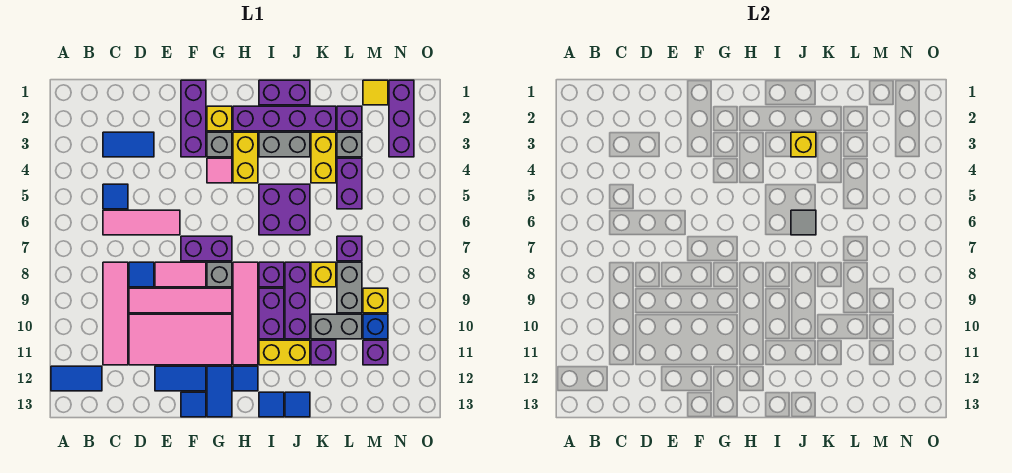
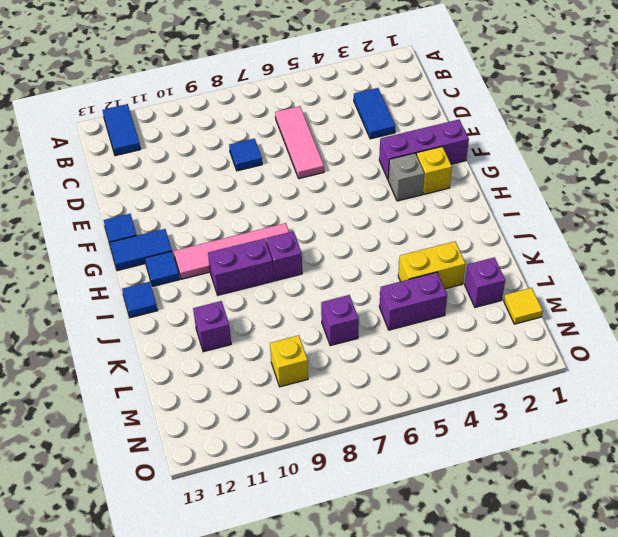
none -> blue tile C5 level 1
none -> pink tile C8:C11 level 1
none -> pink tile D9:G9 level 1
none -> pink tile D10:G11 level 1

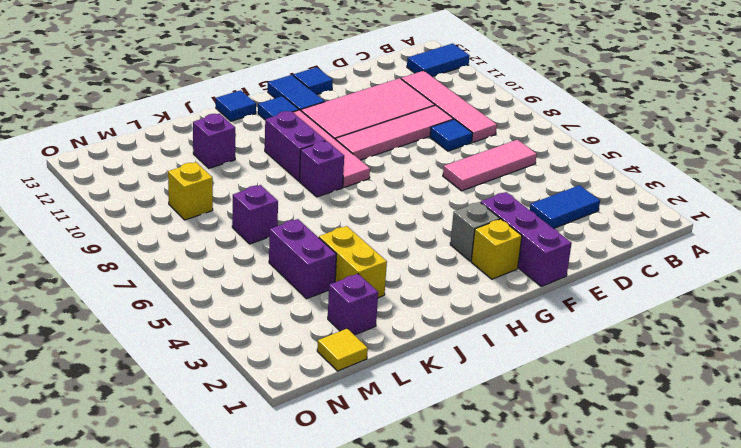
none -> blue tile C5 level 1
none -> pink tile E8:F8 level 1
none -> blue tile E12:F12 level 1
none -> purple brick F7:G7 level 1

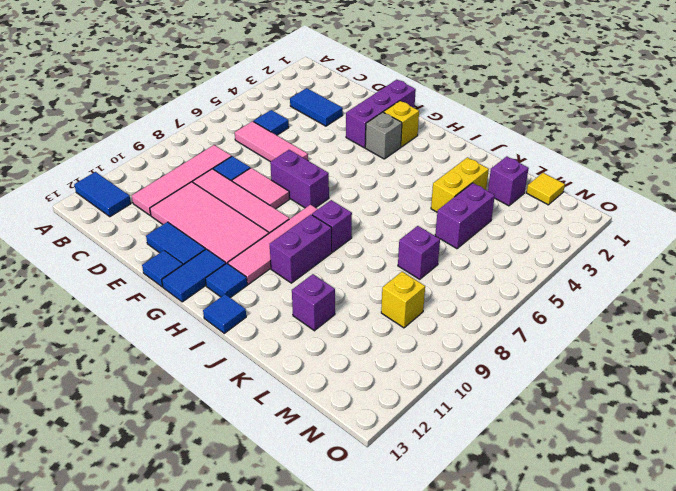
none -> pink tile G4 level 1
none -> grey brick G8 level 1
none -> purple brick H2:K2 level 1
none -> yellow brick H3:H4 level 1

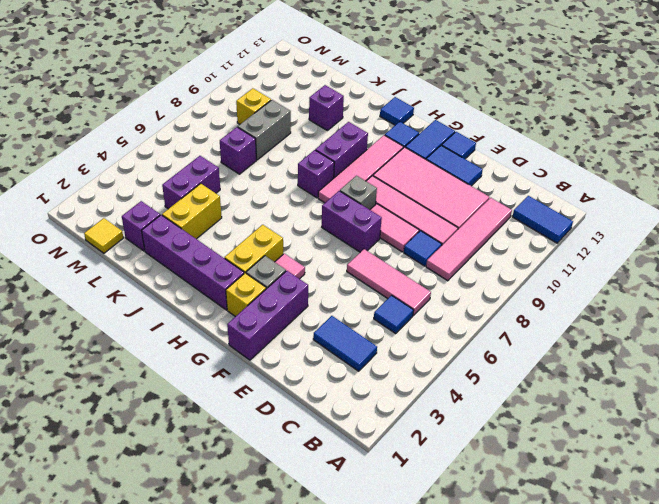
none -> purple brick I1:J1 level 1
none -> grey brick I3:J3 level 1
none -> purple brick I5:J6 level 1
none -> yellow brick I11:J11 level 1

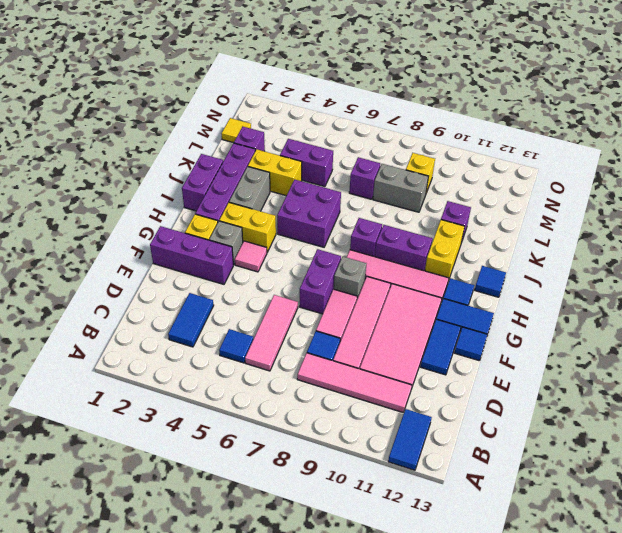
none -> purple brick J8:J10 level 1
none -> blue tile J13 level 1
none -> yellow brick K8 level 1
none -> grey brick K10:L10 level 1

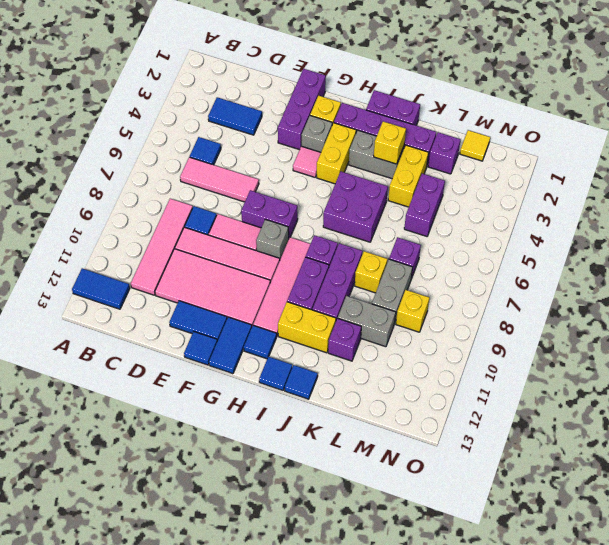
none -> grey brick L3 level 1
none -> blue brick M10 level 1
none -> purple brick M11 level 1
none -> purple brick N1:N3 level 1

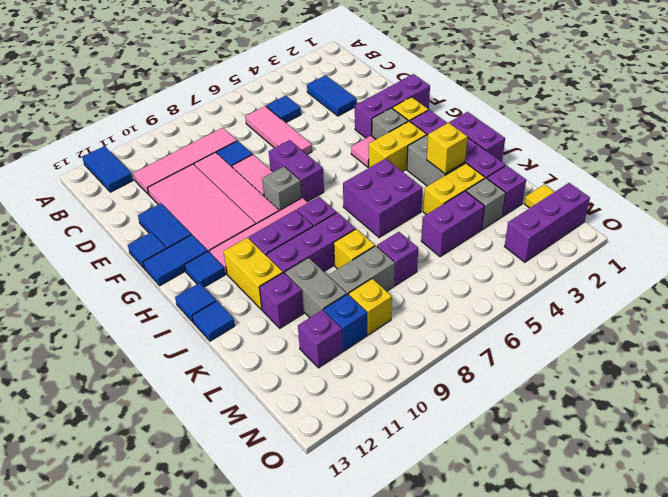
none -> grey tile J6 level 2

